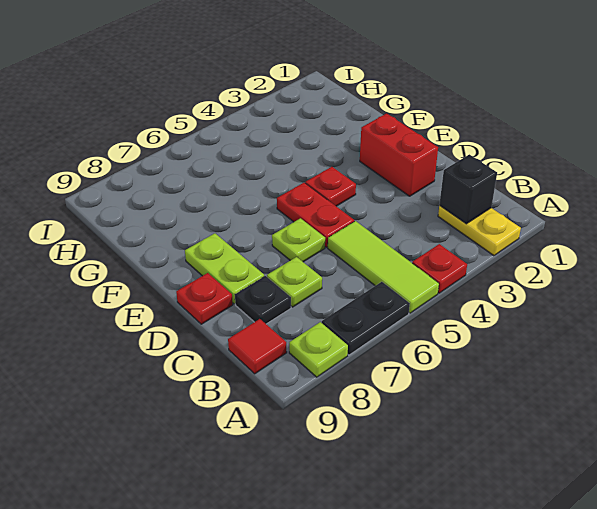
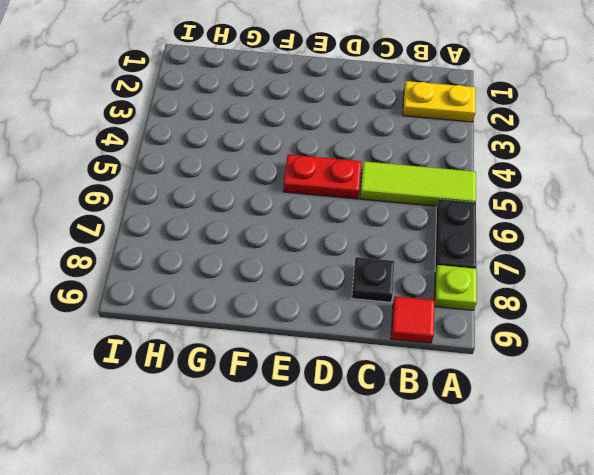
none -> red plate A4 level 1
none -> lime plate C7 level 1
none -> red brick D2:E2 level 1

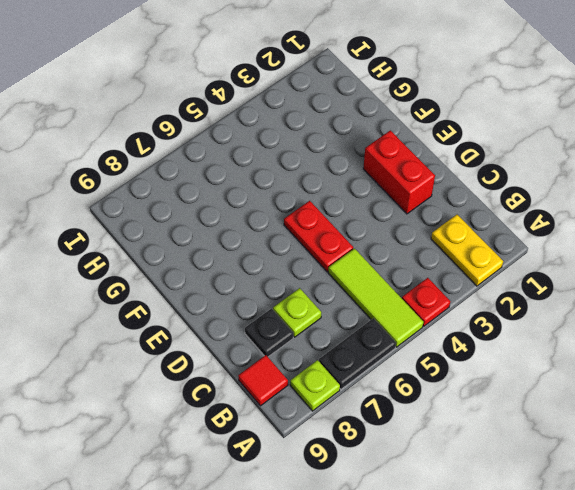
none -> lime plate D6 level 1
none -> lime plate D8:E8 level 1
none -> red plate D9 level 1

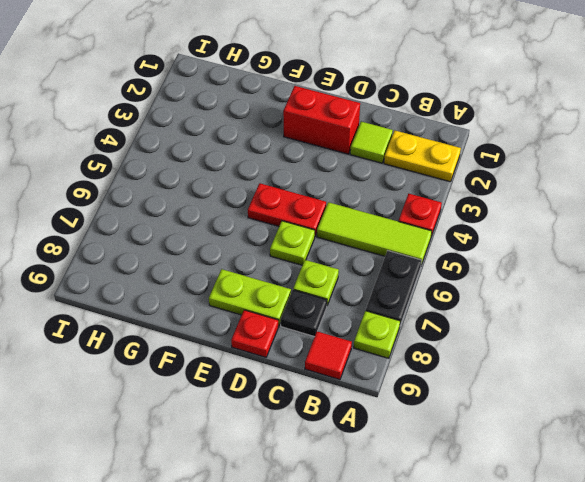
lime tile C2 level 1 -> none
none -> red plate E4 level 1
none -> black brick B2 level 2

